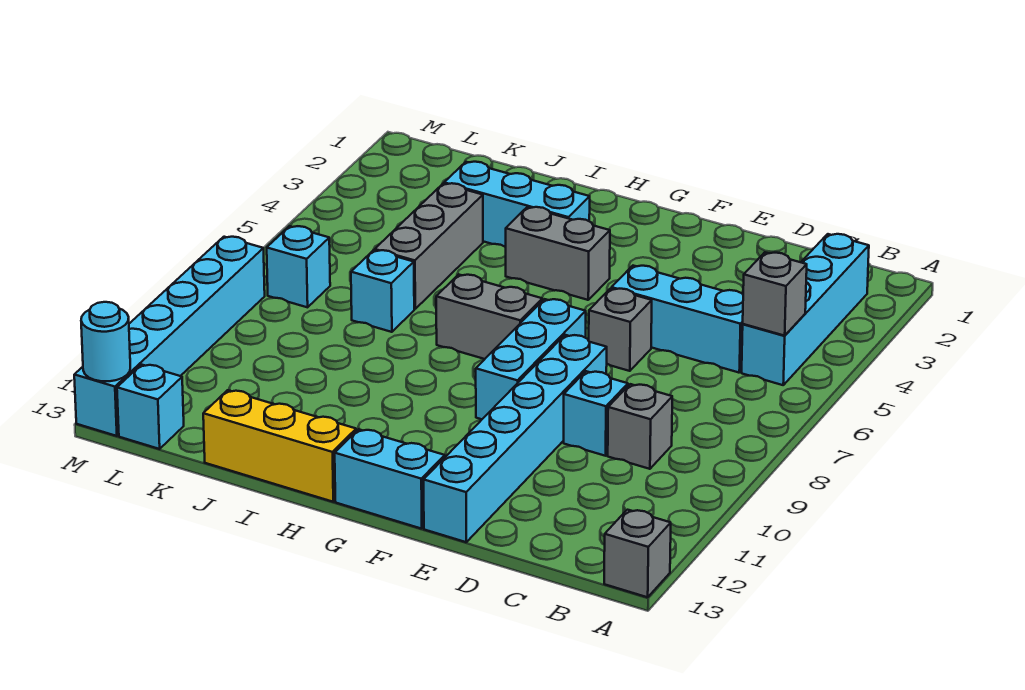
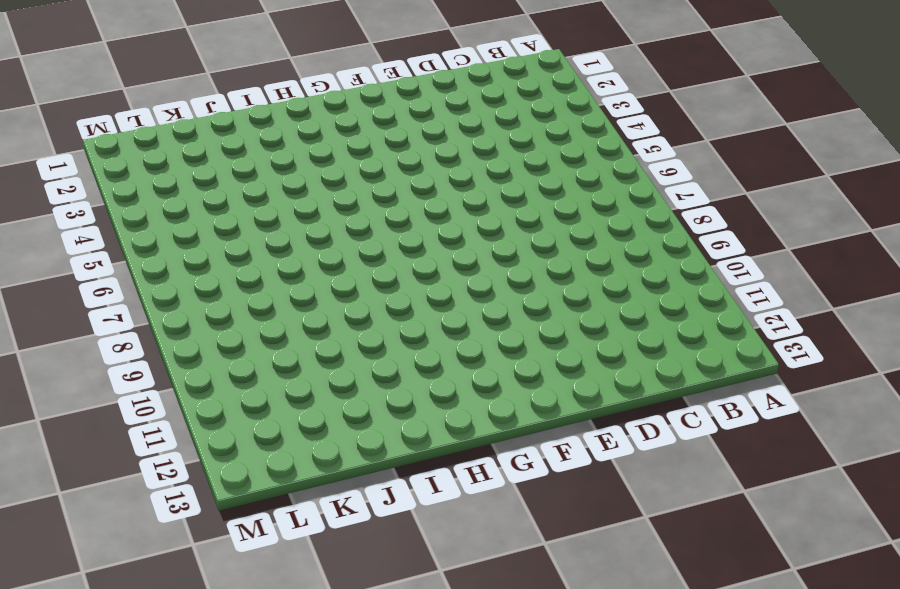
none -> grey brick A13 level 1
none -> cyan brick B2:B5 level 1
none -> cyan brick C5:E5 level 1

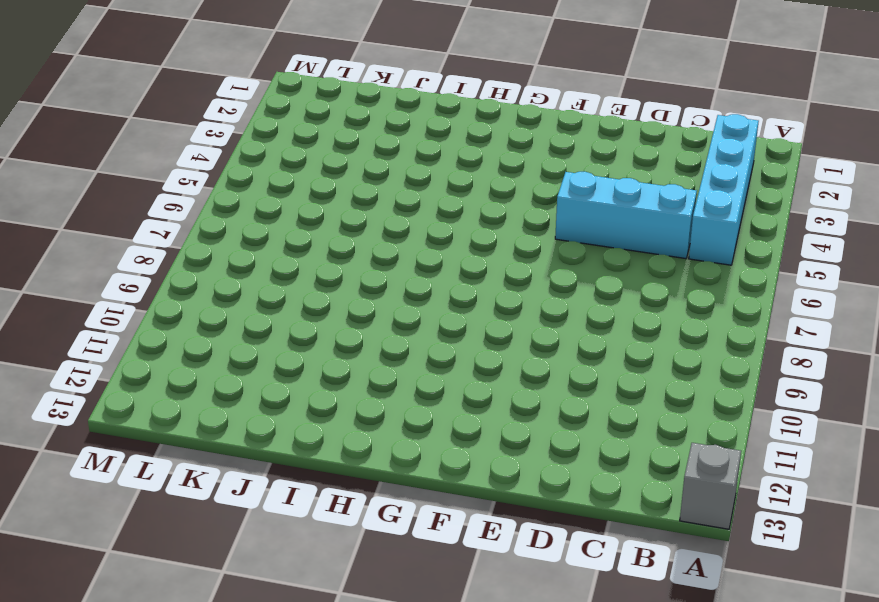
none -> grey brick C9 level 1
none -> cyan brick D9 level 1
none -> grey brick E6 level 1

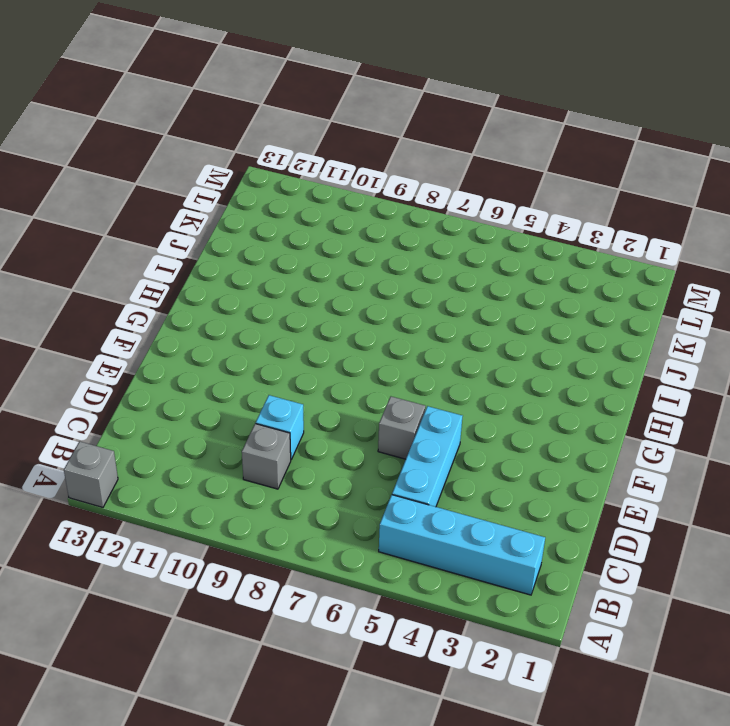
none -> cyan brick E8:E13 level 1
none -> cyan brick F7:F9 level 1
none -> cyan brick F13:G13 level 1

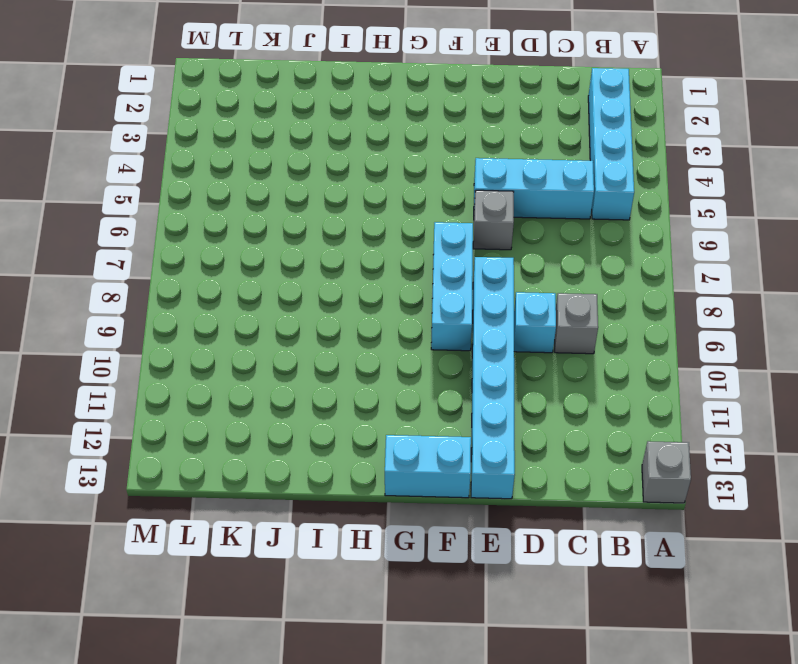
none -> grey brick G4:H4 level 1
none -> grey brick G7:H7 level 1
none -> cyan brick H3:J3 level 1

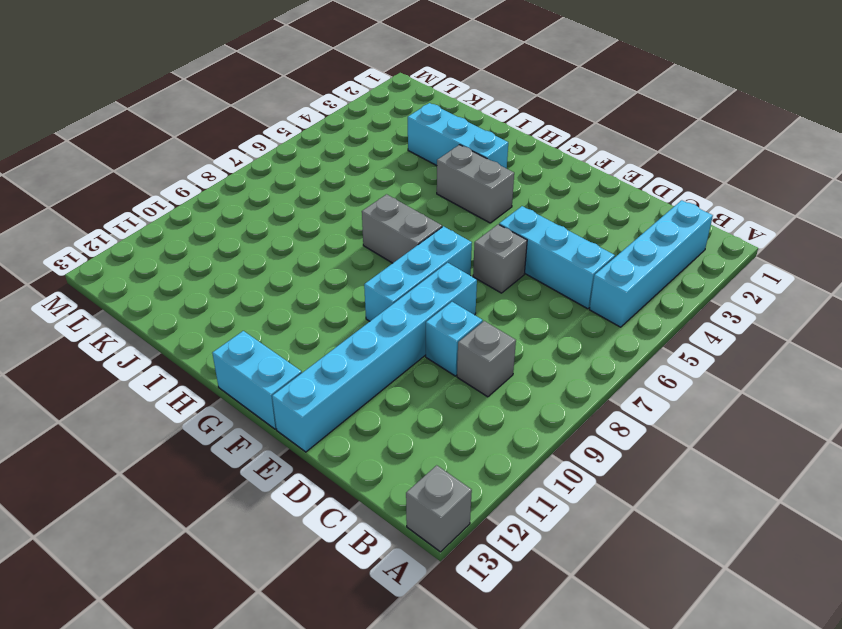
none -> yellow brick H13:J13 level 1
none -> grey brick J4:J6 level 1
none -> cyan brick J7 level 1

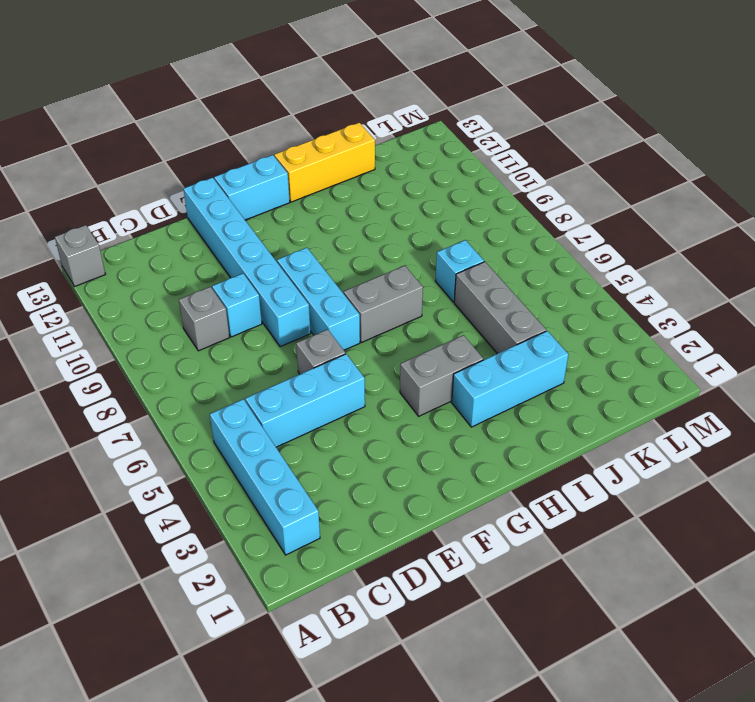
none -> cyan brick L7 level 1
none -> cyan brick L13 level 1
none -> cyan brick M8:M13 level 1

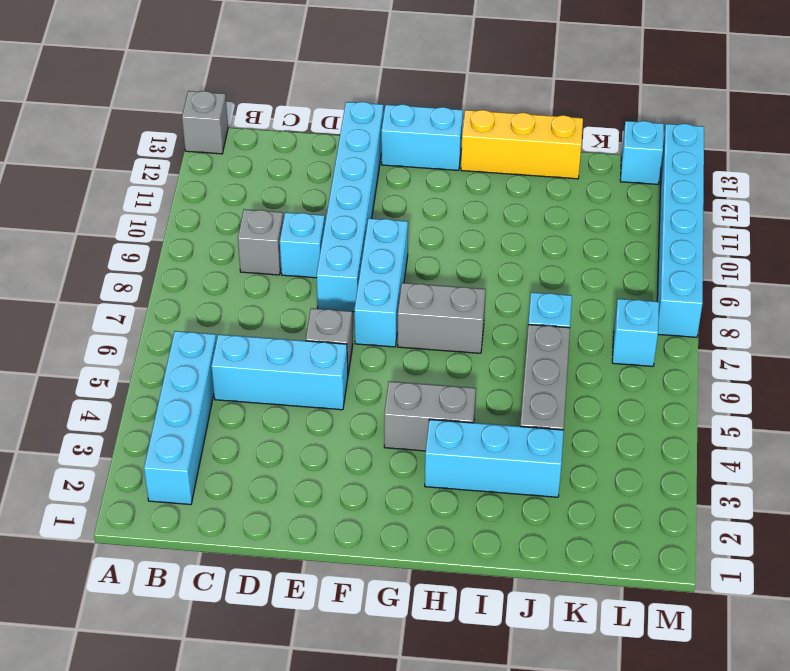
none -> grey brick B5 level 2
none -> cyan round brick M13 level 2

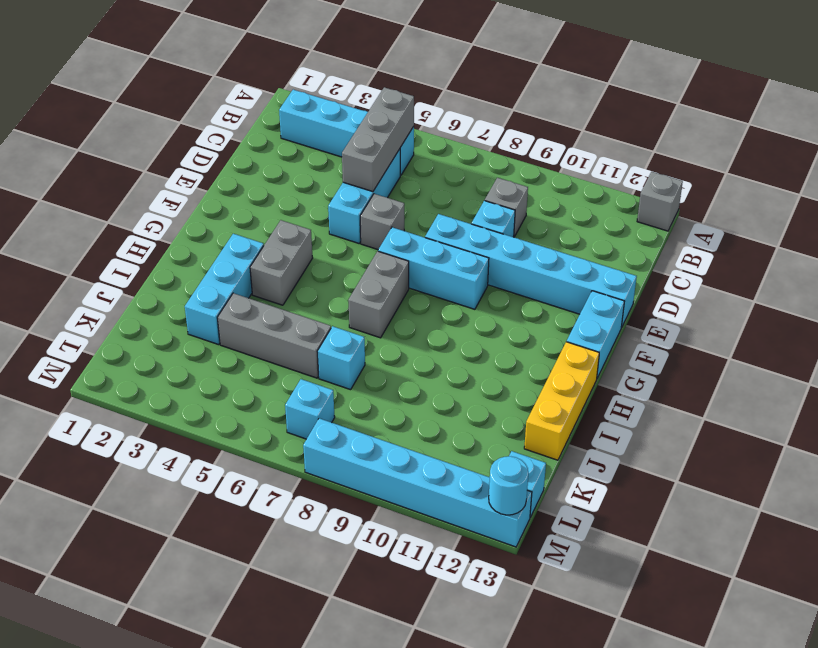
grey brick B5:D5 level 2 -> grey brick B5 level 2

